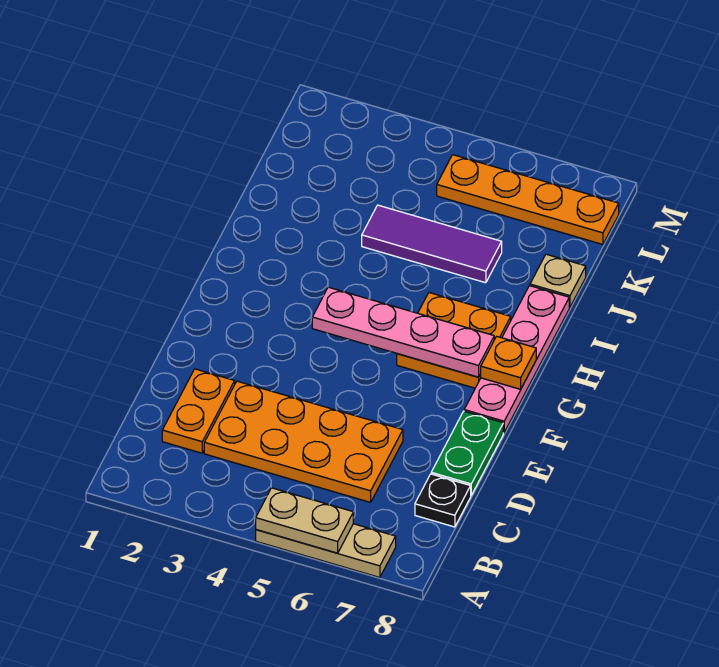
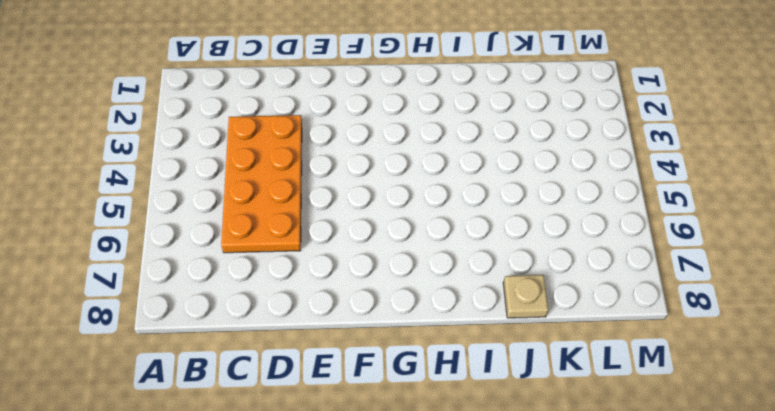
none -> tan plate A5:A7 level 1
none -> orange plate C2:D2 level 1
none -> black plate C8 level 1

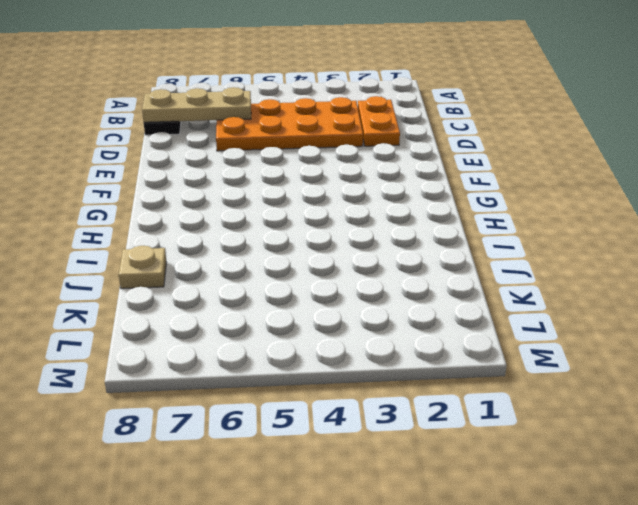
tan plate C6:C8 level 2 -> tan plate A5:A7 level 1
none -> green plate D8:E8 level 1
none -> pink plate F8:I8 level 1
none -> orange plate G6:H7 level 1

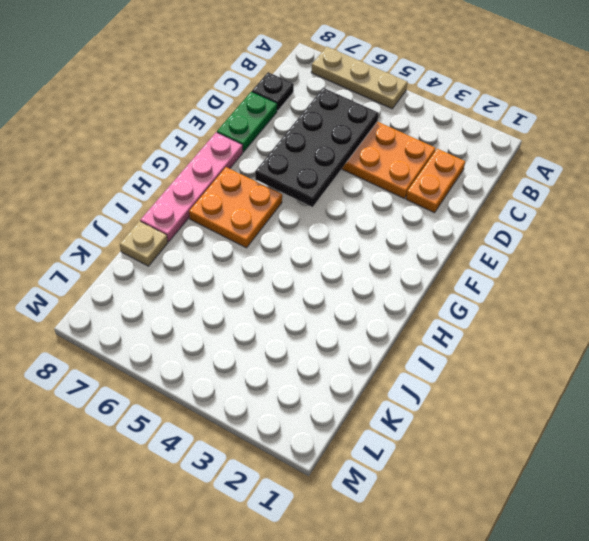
black plate C5:F6 level 2 -> none
none -> purple tile J4:J6 level 1
none -> orange plate L5:L8 level 1
none -> tan plate A5:A6 level 2

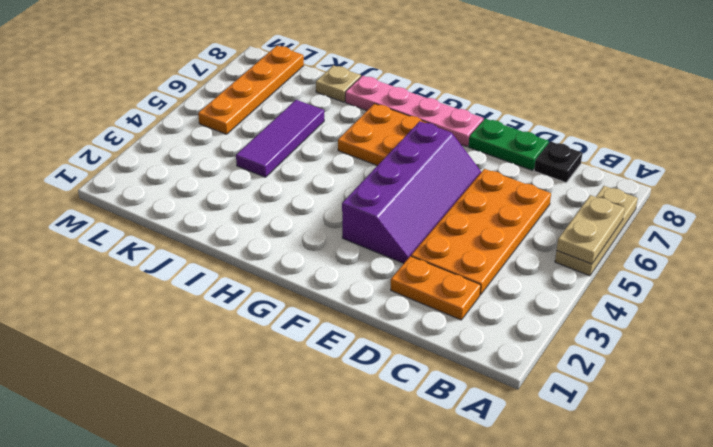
purple slope E3:F6 level 1 top F -> none
none -> pink plate G4:G7 level 2
none -> orange plate G8 level 2

